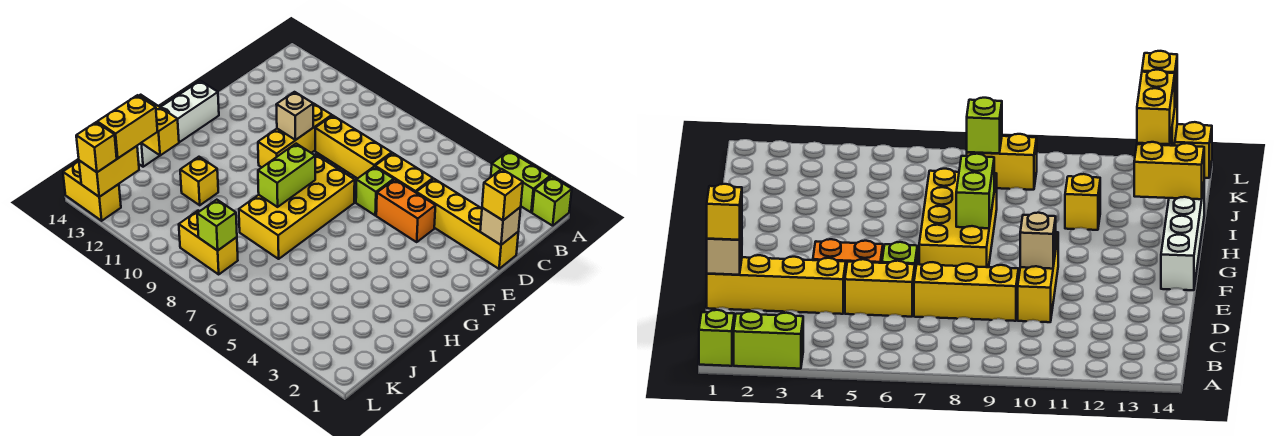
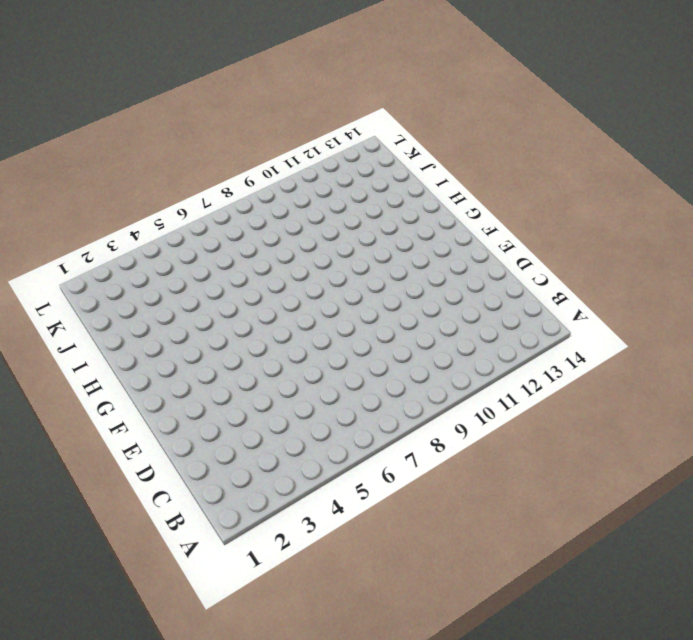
none -> lime brick A1 level 1
none -> lime brick A2:A3 level 1
none -> yellow brick D1:D4 level 1

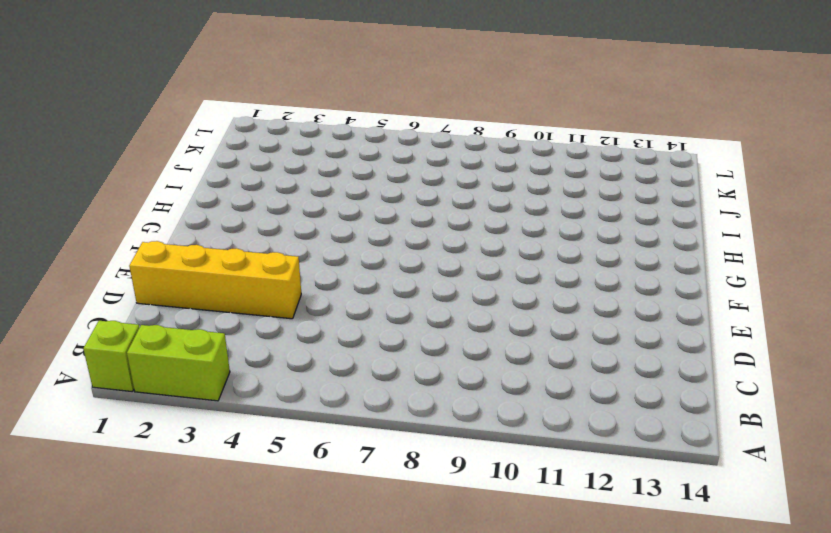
none -> yellow brick D5:D6 level 1
none -> yellow brick D7:D9 level 1
none -> yellow brick D10:F10 level 1

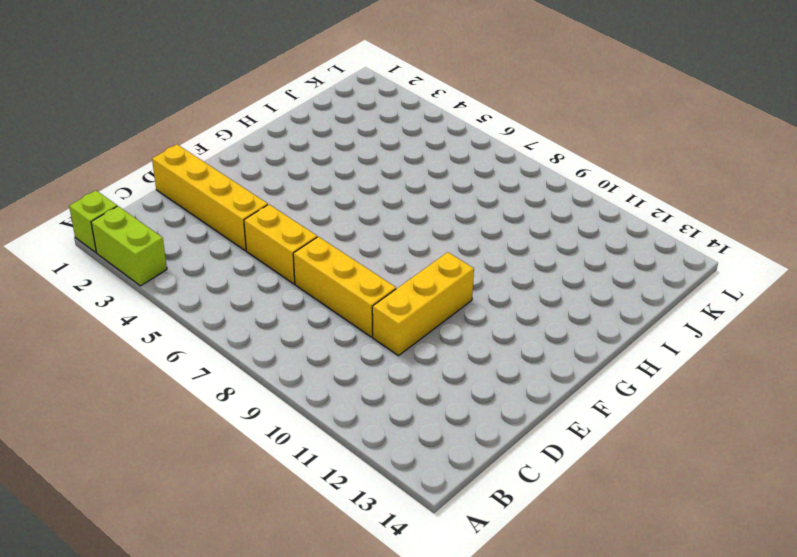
none -> orange brick E4:E5 level 1
none -> lime brick E6 level 1
none -> yellow brick F7:I8 level 1

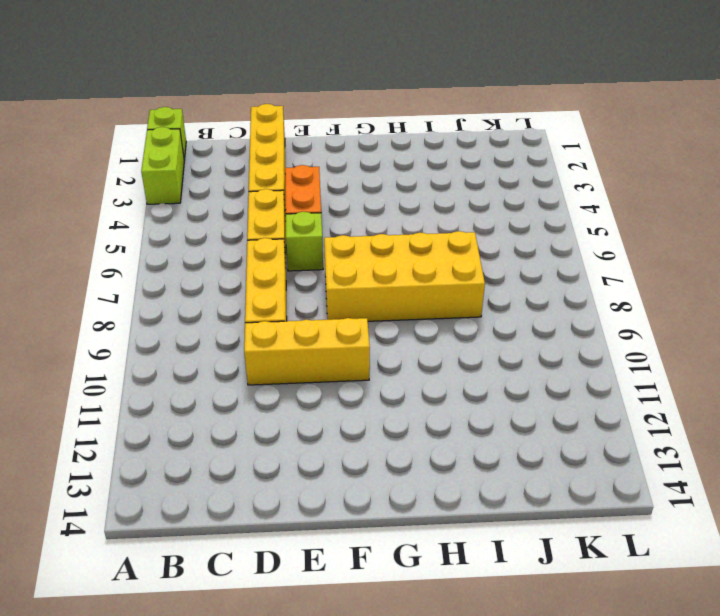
none -> white brick F14:I14 level 1
none -> yellow brick I11 level 1
none -> yellow brick K8:K9 level 1

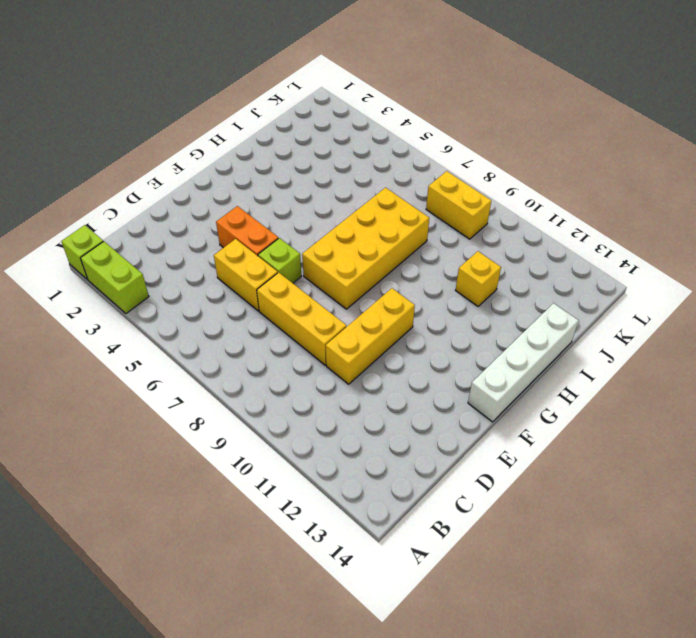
none -> yellow brick D1:D4 level 1
none -> yellow brick L13:L14 level 1
none -> tan brick D1 level 2

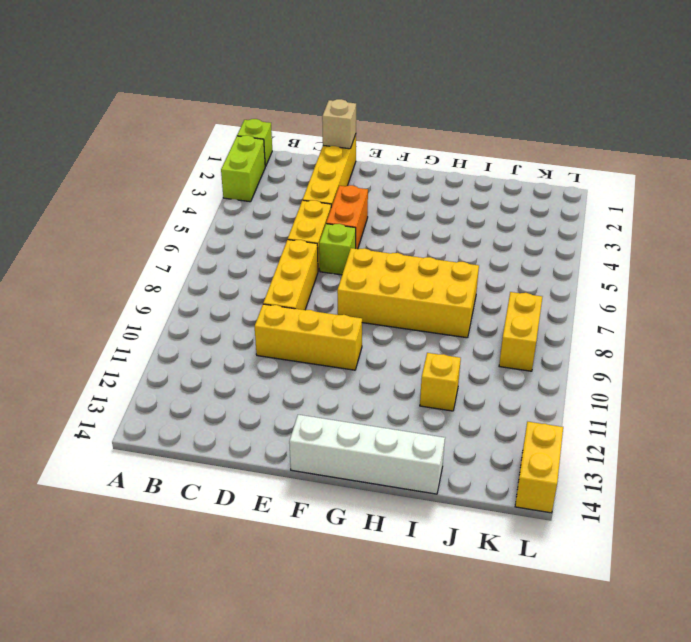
none -> tan brick E10 level 2
none -> lime brick G8:H8 level 2
none -> yellow brick I13:I14 level 2

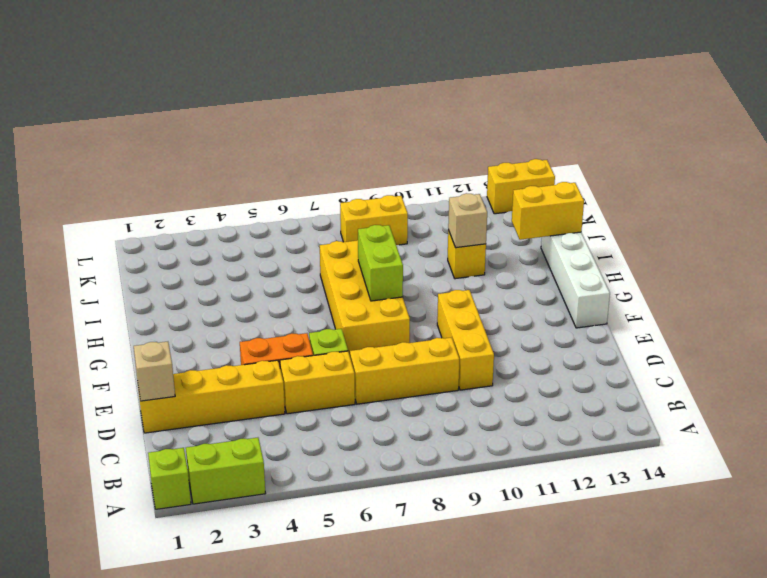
tan brick I11 level 2 -> tan brick E10 level 2
none -> lime brick K8 level 2
none -> yellow brick K13:L13 level 2
none -> yellow brick D1 level 3

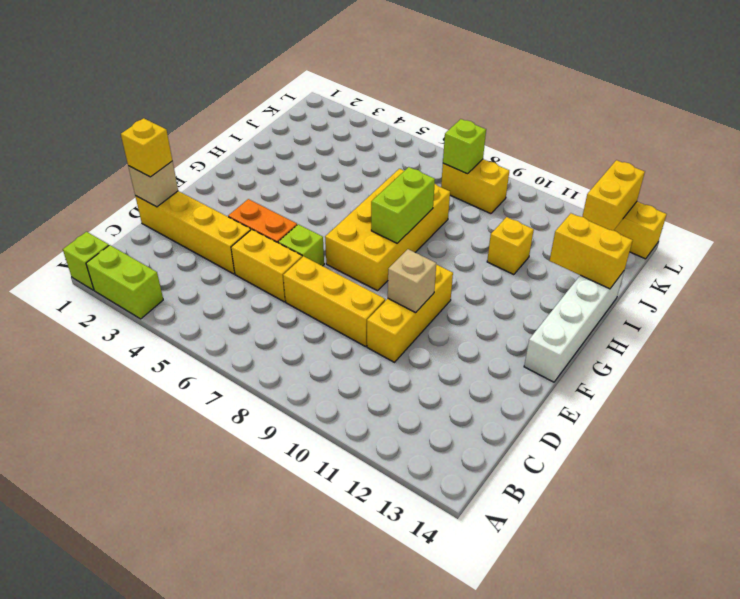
none -> yellow brick J13:K13 level 3
none -> yellow brick L13 level 3

